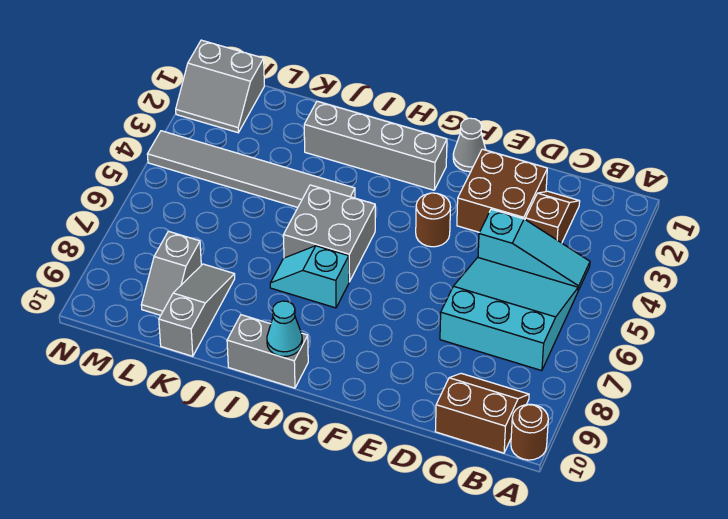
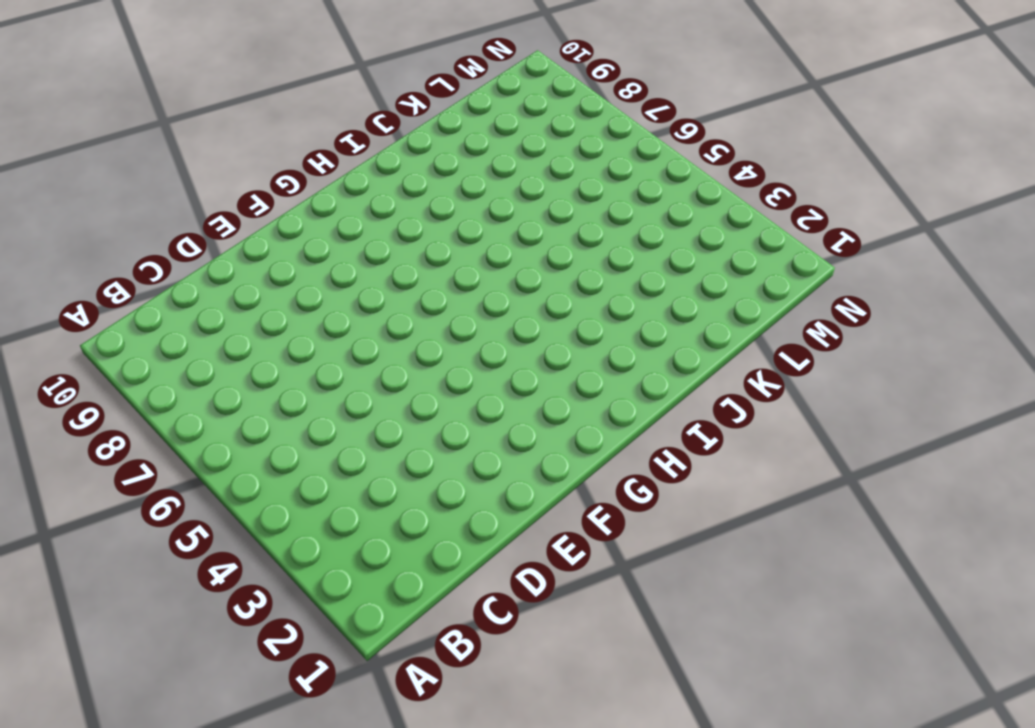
none -> brown round brick A10 level 1
none -> cyan slope B4:D4 level 1 top D
none -> cyan slope B5:D7 level 1 top 7

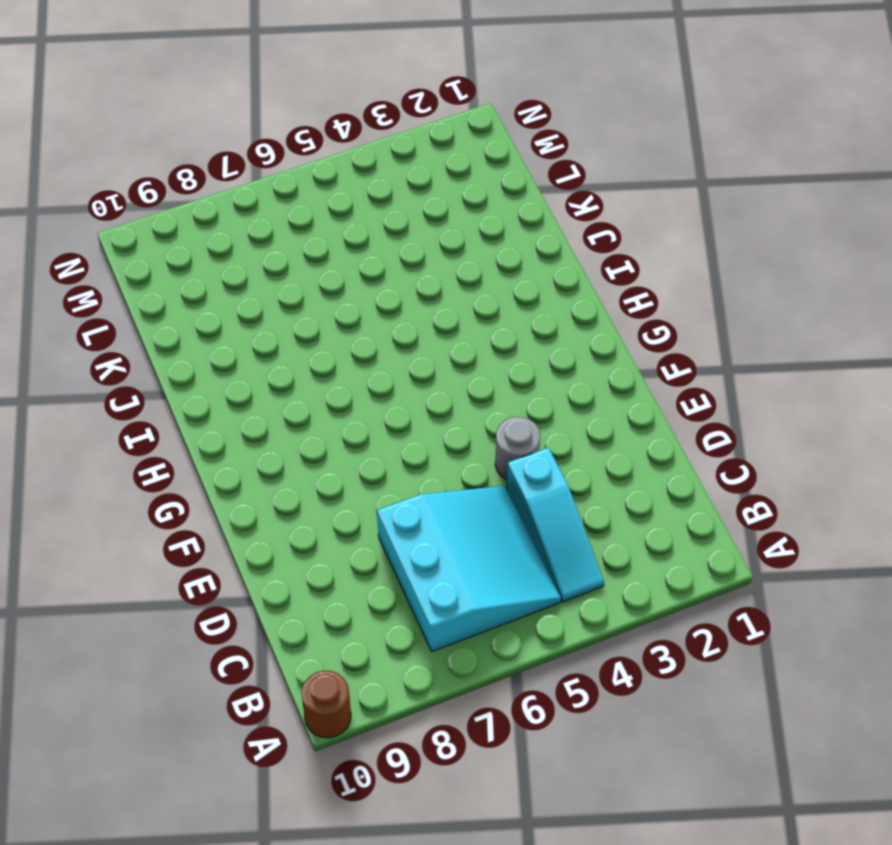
grey round brick E4 level 1 -> none
none -> brown slope B9:C10 level 1 top 10
none -> brown slope C2:C3 level 1 top 3
none -> brown brick D2:E3 level 1

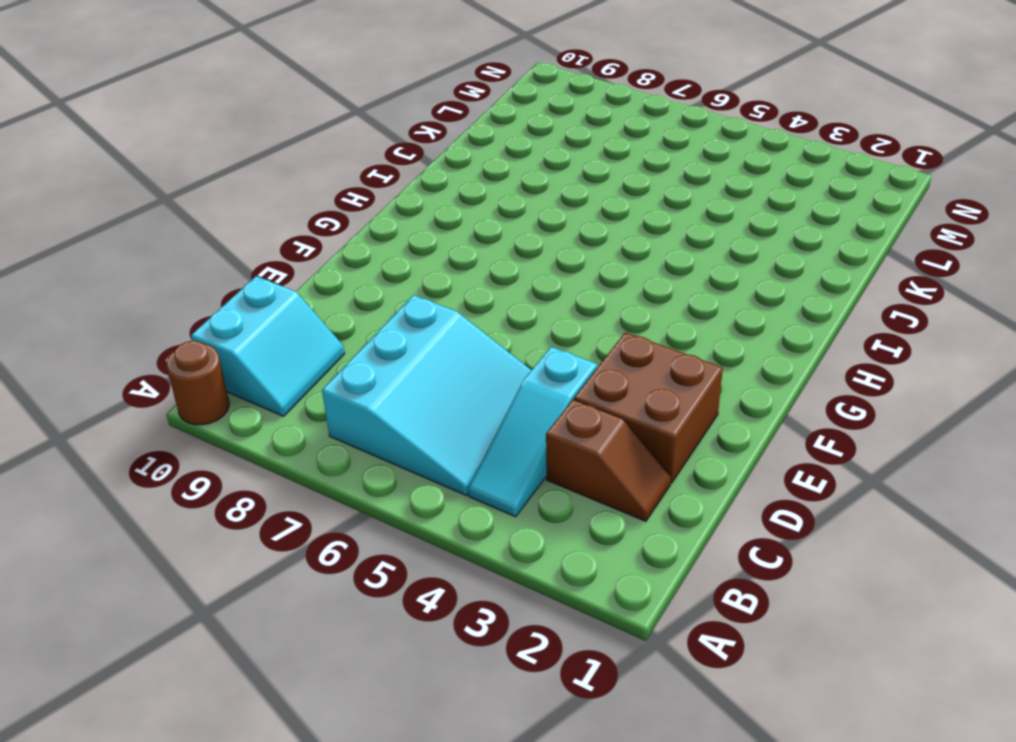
cyan slope B9:C10 level 1 top 10 -> brown slope B9:C10 level 1 top 10
none -> grey cone F1 level 1
none -> brown round brick F4 level 1
none -> grey brick G2:J2 level 1

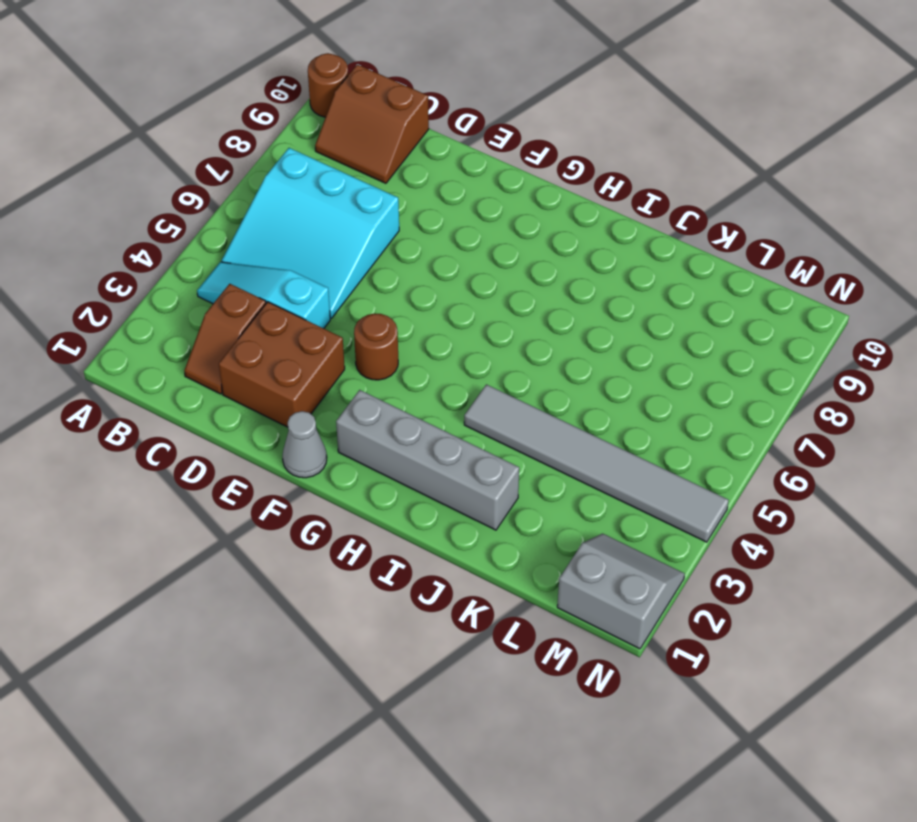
none -> grey brick H5:I6 level 1
none -> cyan slope H7:I7 level 1 top H
none -> grey brick H10:I10 level 1

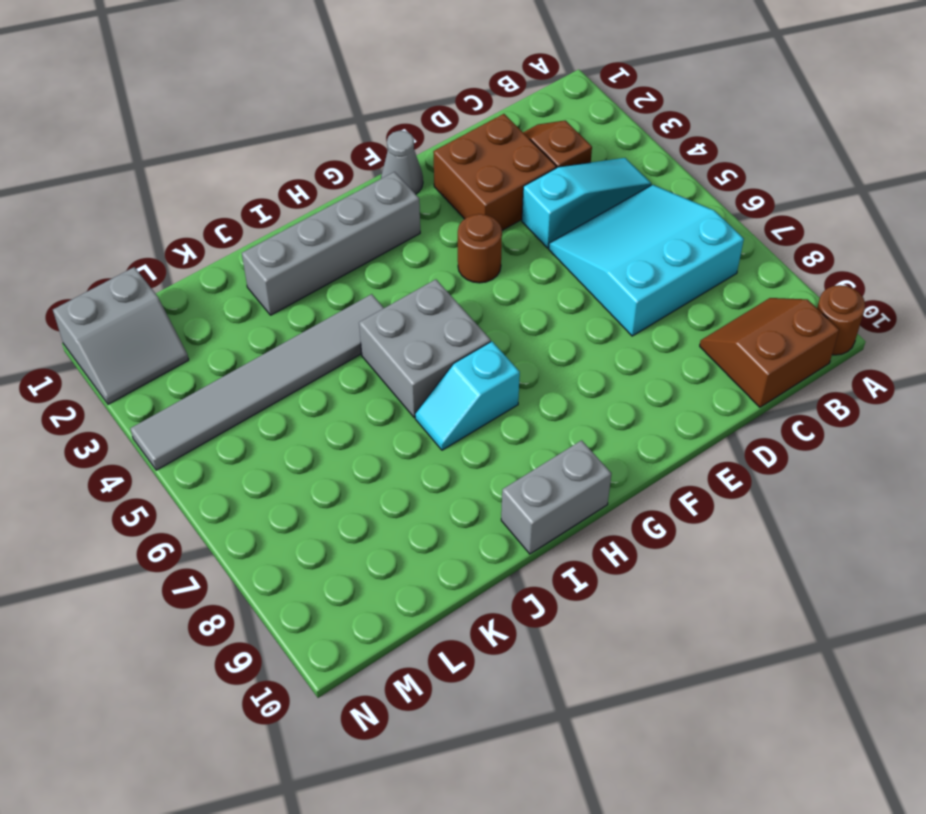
none -> grey slope K8:K10 level 1 top 10
none -> grey slope L8:L9 level 1 top 8
none -> cyan cone H10 level 2

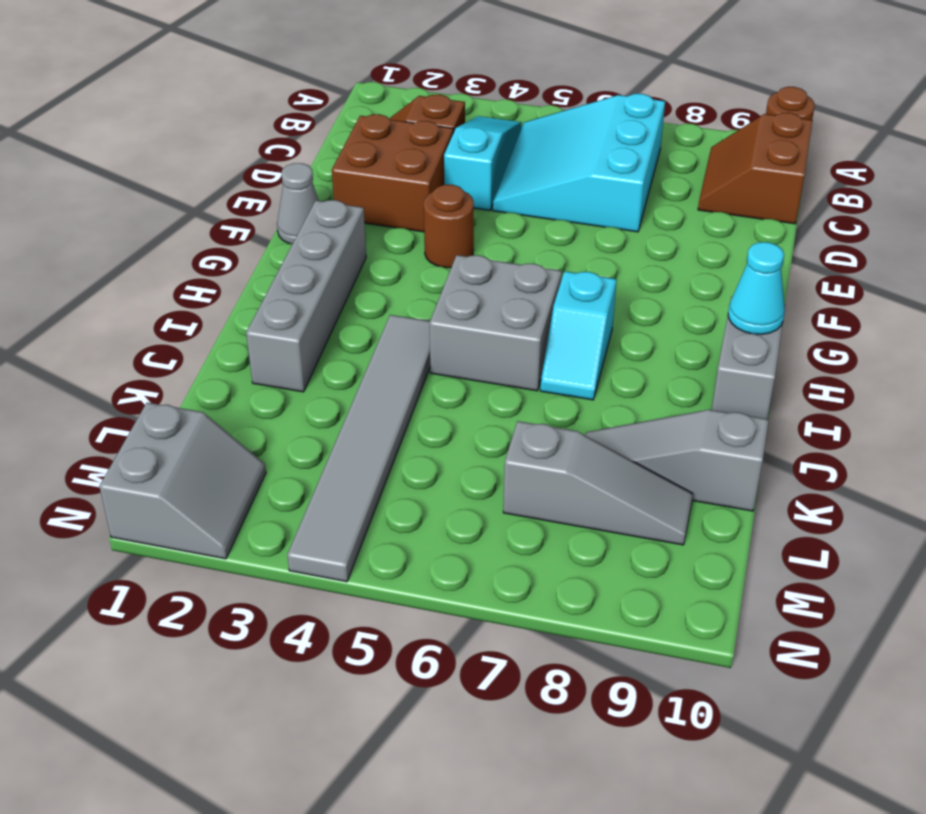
grey slope L7:L9 level 1 top 7 -> grey slope L8:L9 level 1 top 8

